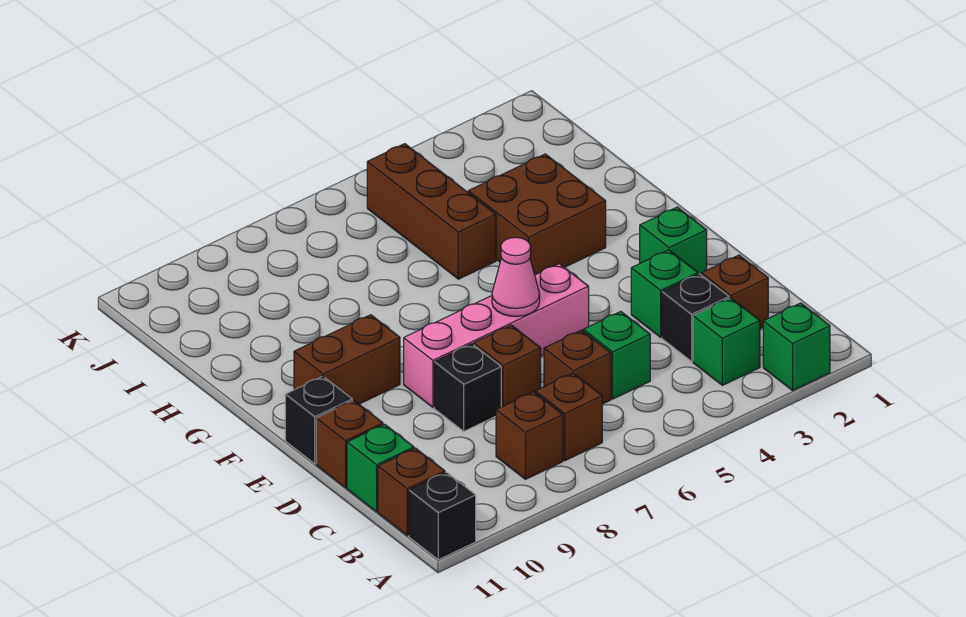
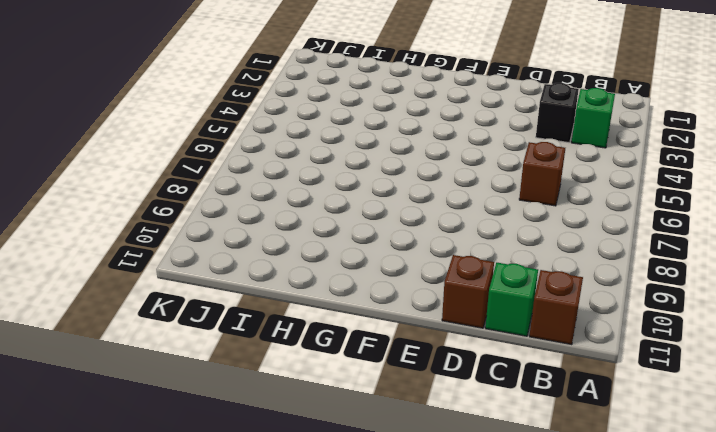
none -> green brick A2 level 1
none -> black brick A11 level 1
none -> brown brick B7 level 1

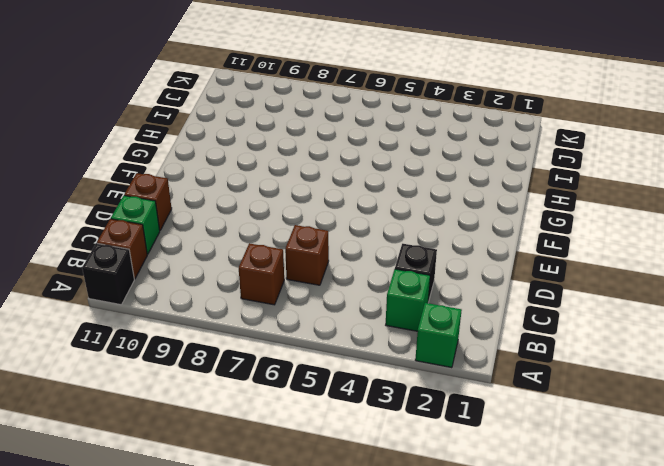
none -> brown brick B8 level 1
none -> brown brick C2 level 1
none -> green brick C5 level 1

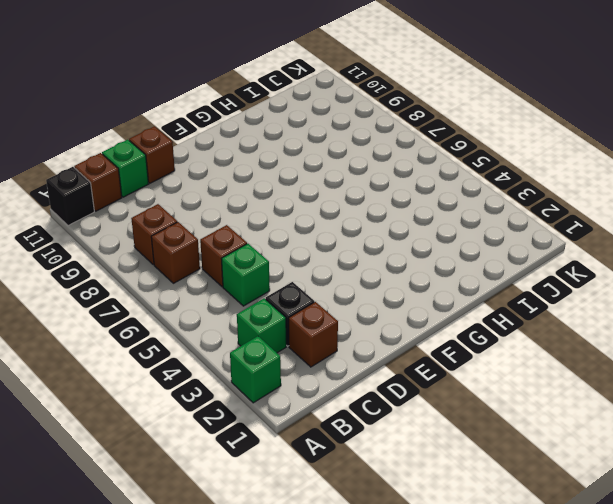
none -> green brick D3 level 1
none -> brown brick D7 level 1
none -> black brick D8 level 1

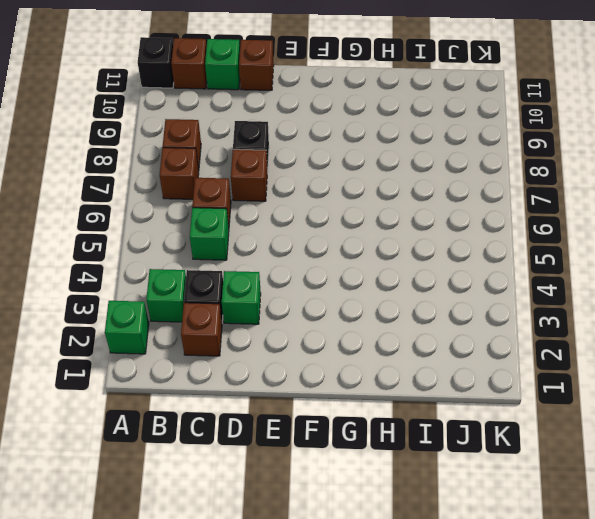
none -> green brick E2 level 1
none -> pink brick E5:E8 level 1
none -> black brick E11 level 1

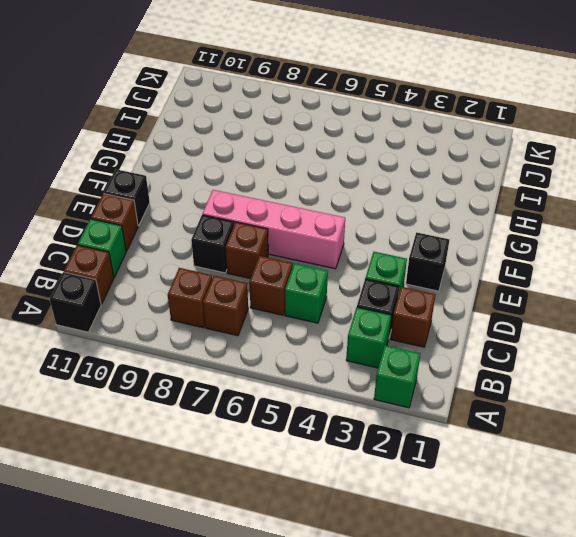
black brick E2 level 1 -> green brick E2 level 1
none -> brown brick F9:F10 level 1
none -> brown brick G3:H4 level 1
none -> brown brick H5:J5 level 1

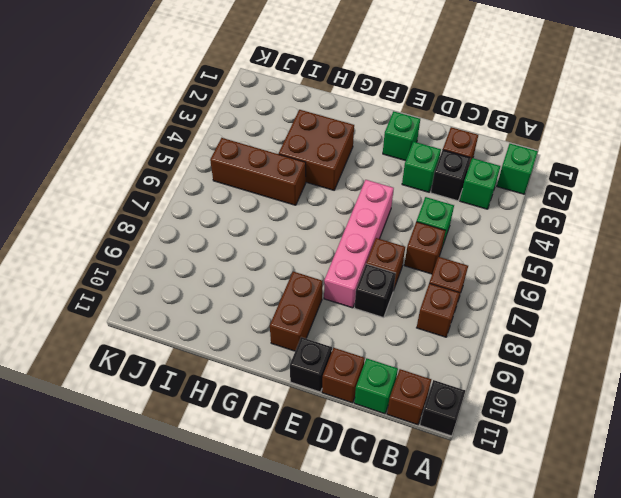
none -> pink cone E6 level 2

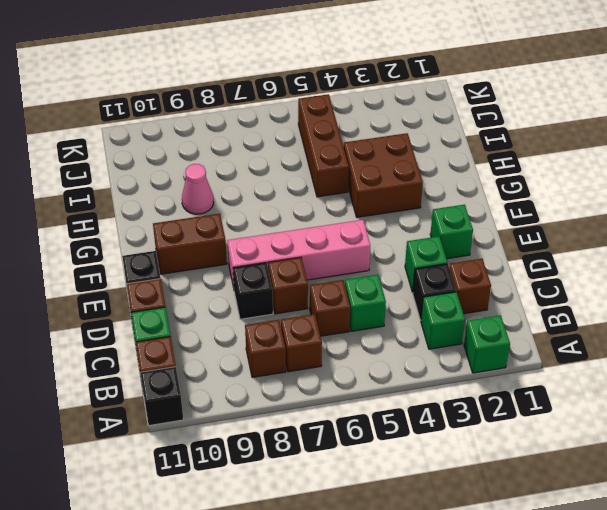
pink cone H9 level 1 -> pink cone E6 level 2

